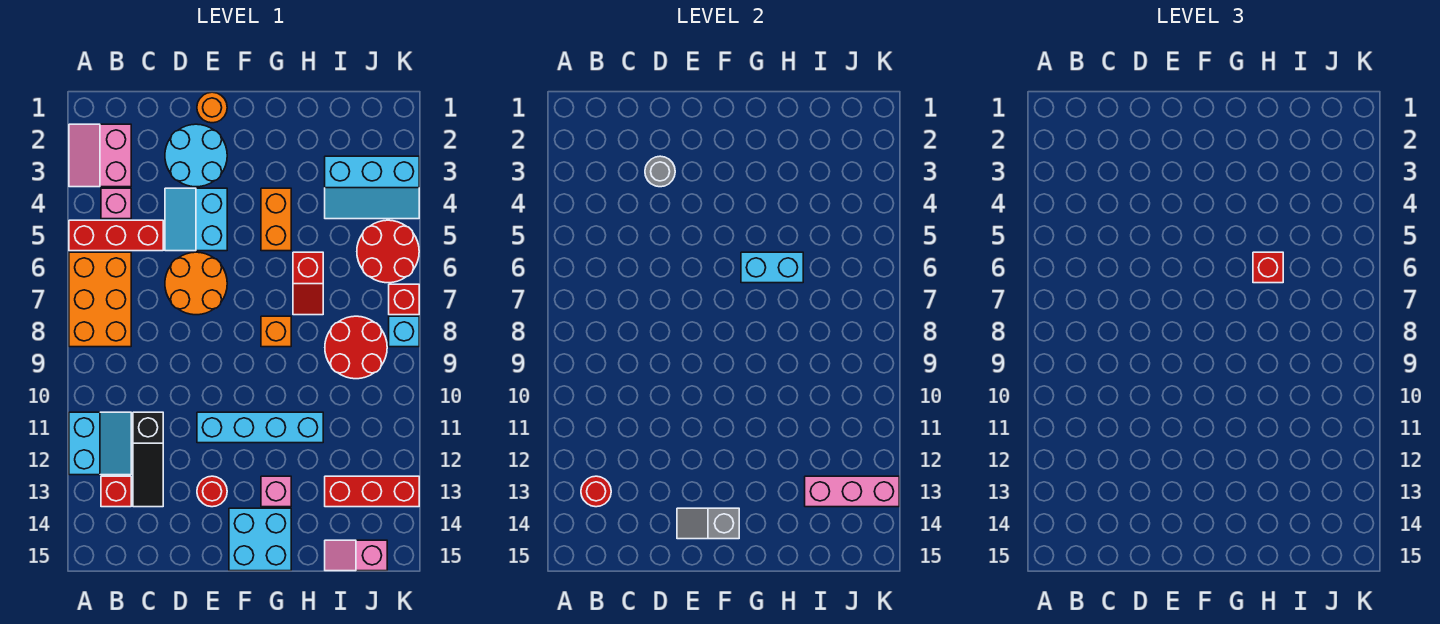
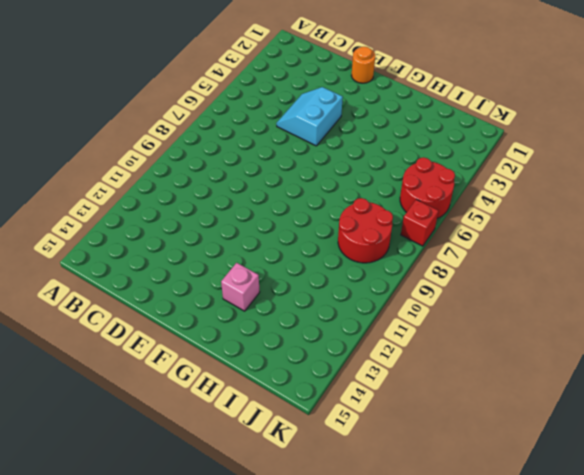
none -> pink slope A2:B3 level 1 top B
none -> red brick A5:C5 level 1
none -> orange brick A6:B8 level 1
none -> cyan slope A11:B12 level 1 top A

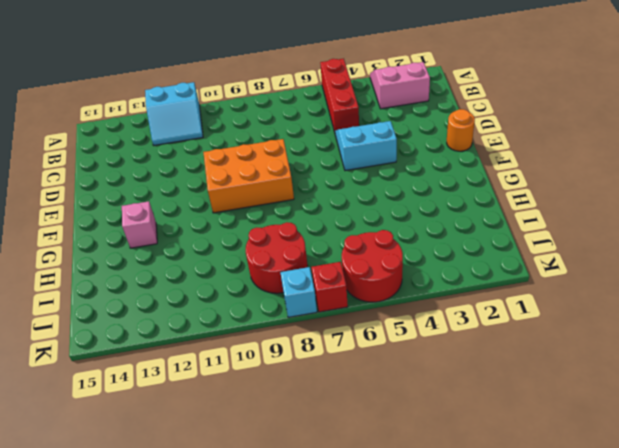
orange brick E8:F10 level 1 -> orange brick A6:B8 level 1
none -> pink brick B4 level 1
none -> red brick B13 level 1
none -> black slope C11:C13 level 1 top 11
none -> cyan round brick D2:E3 level 1

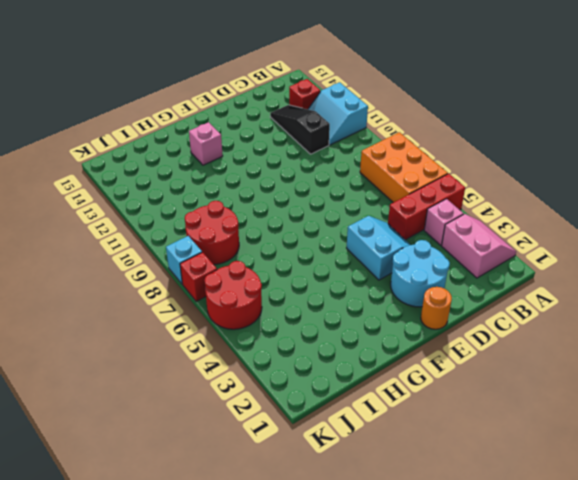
none -> orange round brick D6:E7 level 1
none -> cyan brick E11:H11 level 1
none -> red round brick E13 level 1
none -> cyan brick F14:G15 level 1

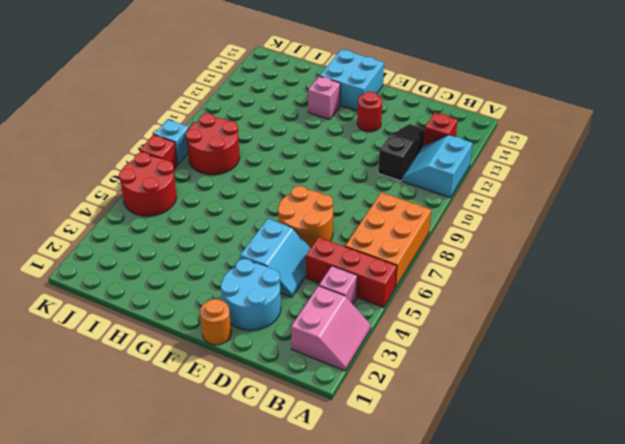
none -> cyan brick E11:H11 level 1
none -> orange brick G4:G5 level 1
none -> orange brick G8 level 1
none -> red slope H6:H7 level 1 top 6

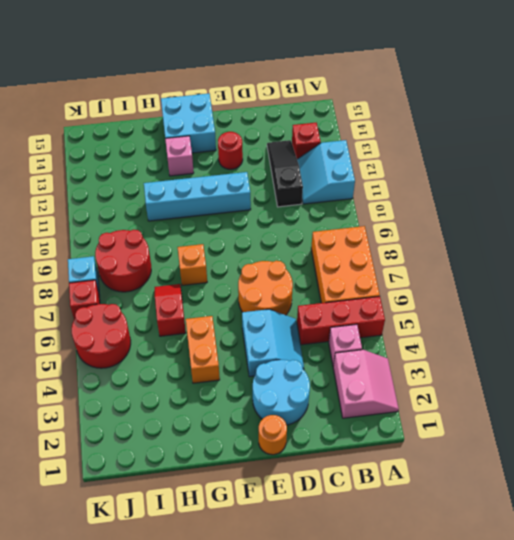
none -> cyan slope I3:K4 level 1 top 3
none -> red brick I13:K13 level 1
none -> pink slope I15:J15 level 1 top J
none -> red round brick B13 level 2

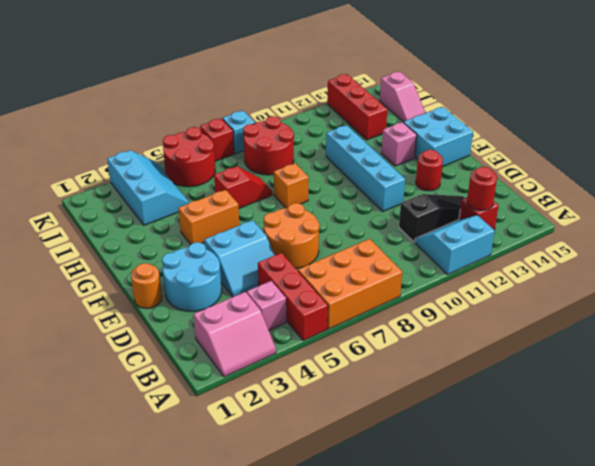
none -> grey round brick D3 level 2
none -> grey slope E14:F14 level 2 top F
none -> cyan brick G6:H6 level 2
none -> pink brick I13:K13 level 2

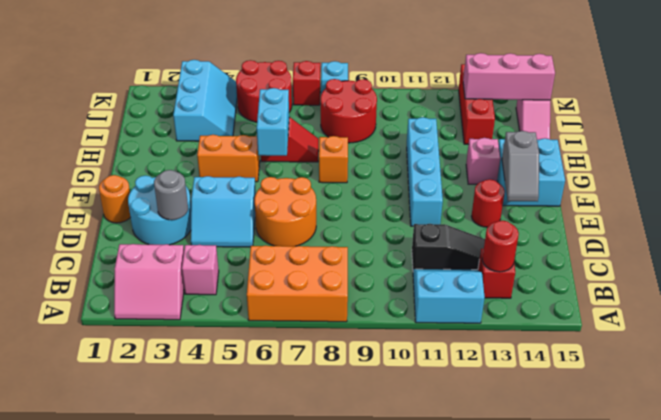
pink brick J13:J15 level 2 -> pink brick I13:K13 level 2
none -> red brick A5:C5 level 1
none -> red brick H6 level 3

